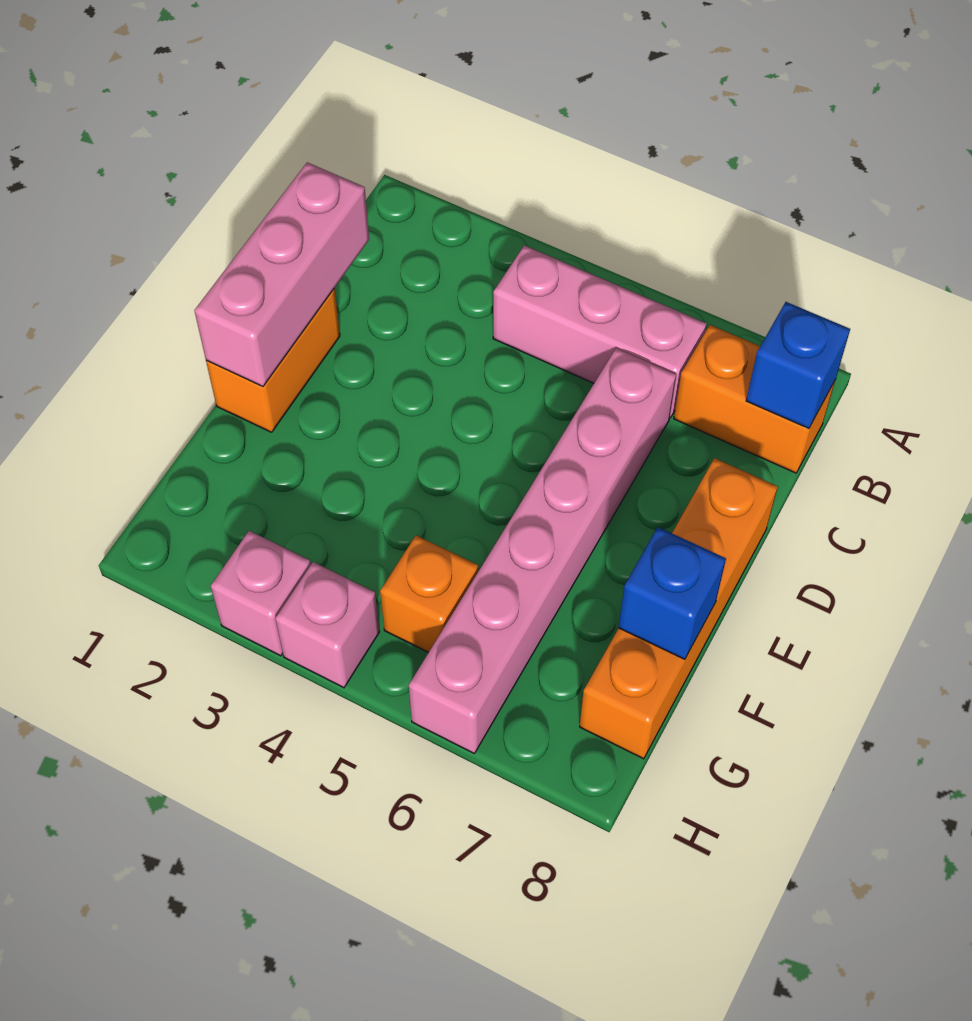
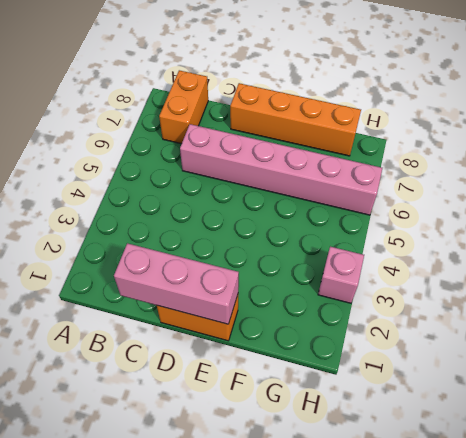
none -> pink brick B4:B6 level 1
none -> orange brick G5 level 1

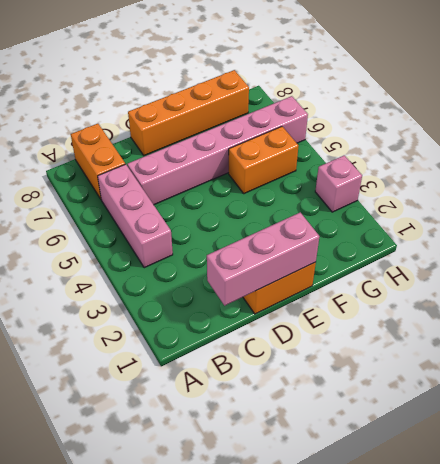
orange brick F5:G5 level 1 -> orange brick G5 level 1
none -> pink brick H4 level 1
none -> blue brick B8 level 2

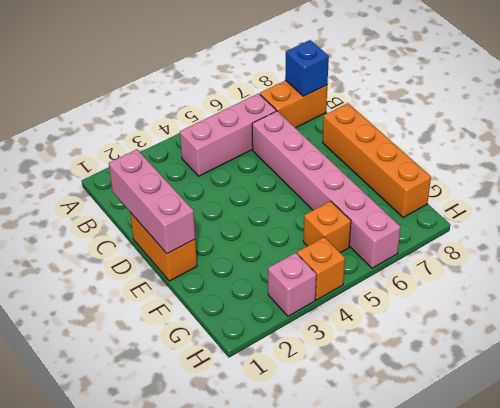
orange brick H4 level 1 -> pink brick H4 level 1
none -> blue brick F8 level 2

